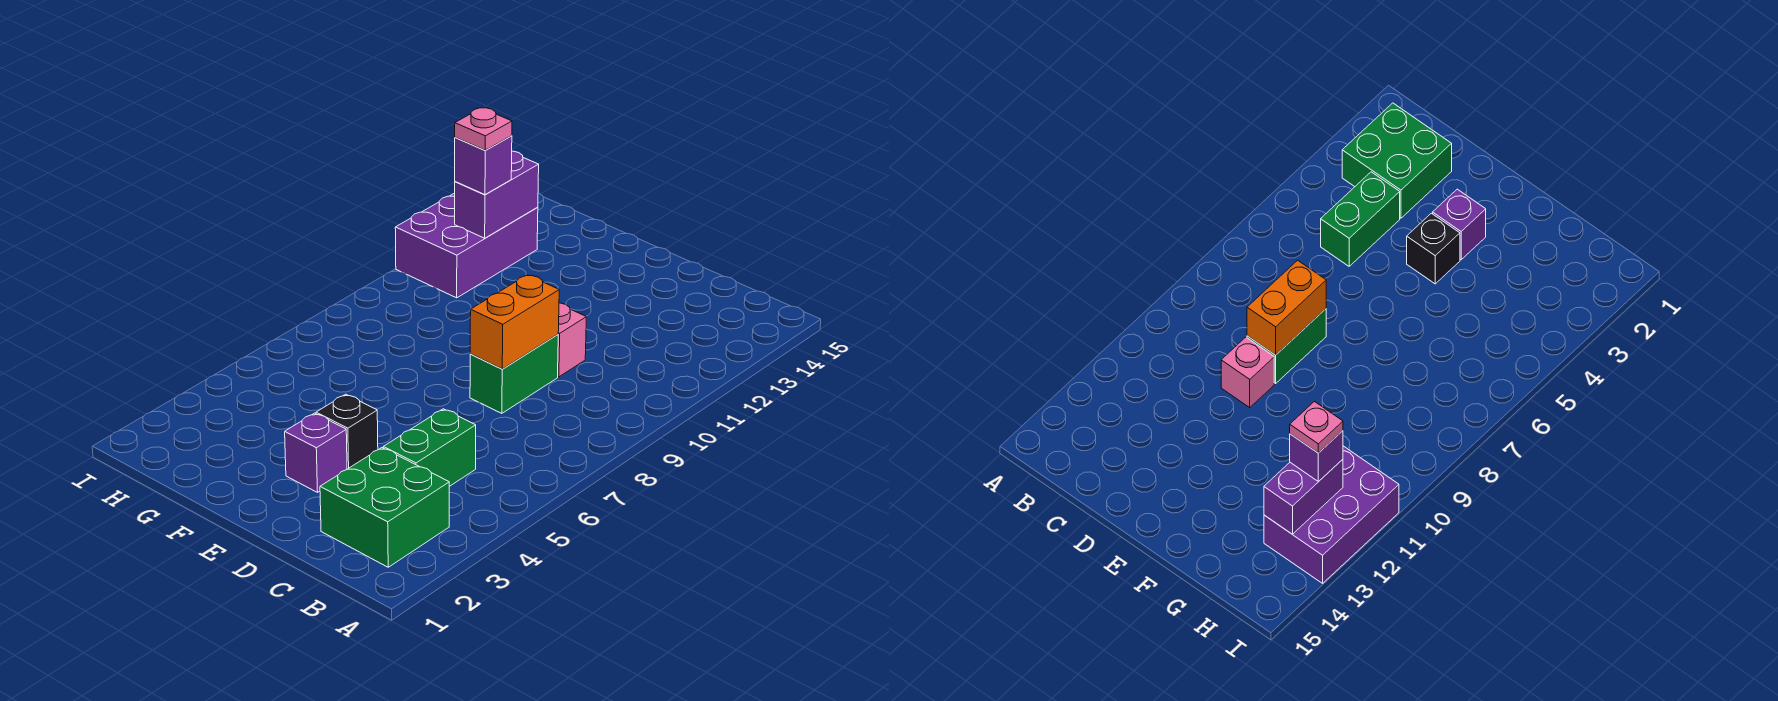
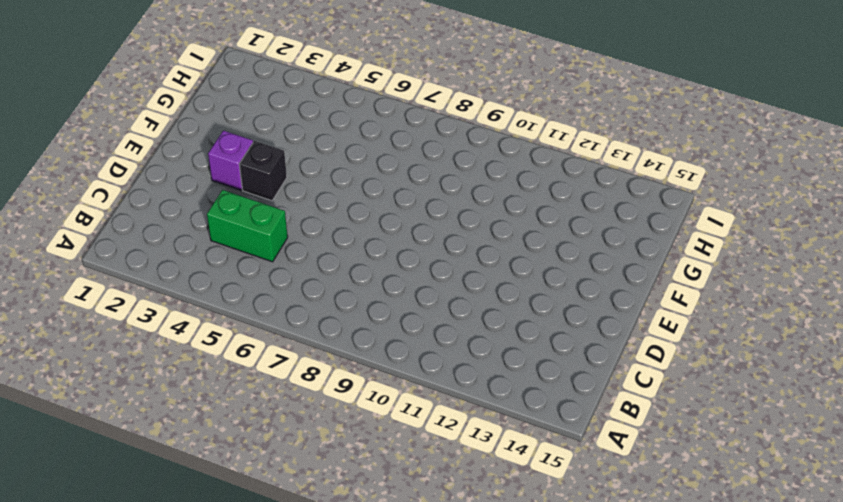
none -> green brick B2:C3 level 1
none -> green brick D8:D9 level 1

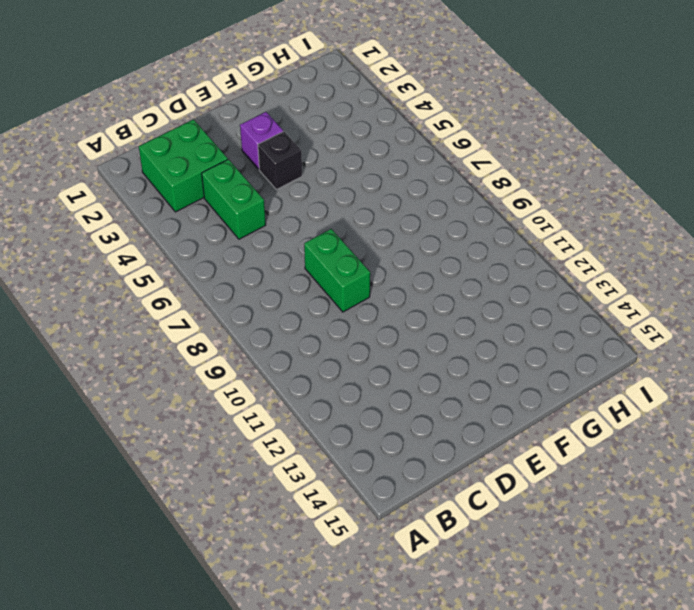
none -> pink brick D10 level 1
none -> purple brick H11:I13 level 1

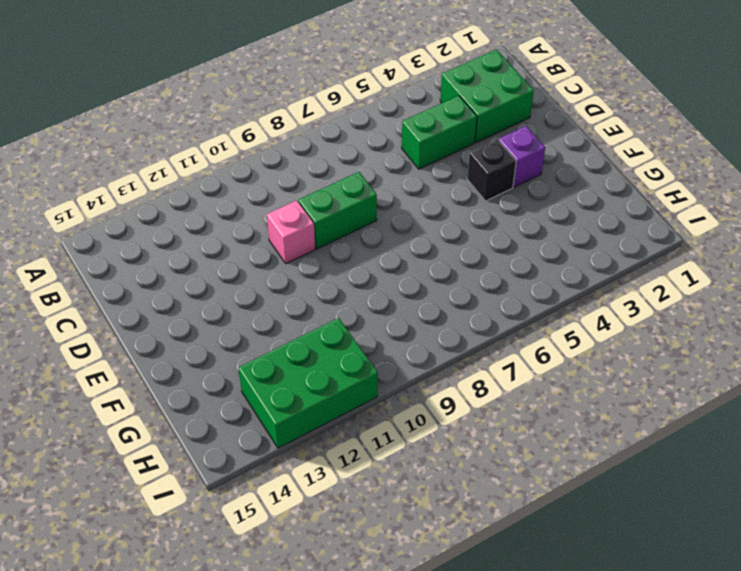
green brick H11:I13 level 1 -> purple brick H11:I13 level 1
none -> orange brick D8:D9 level 2
none -> purple brick H12:H13 level 2

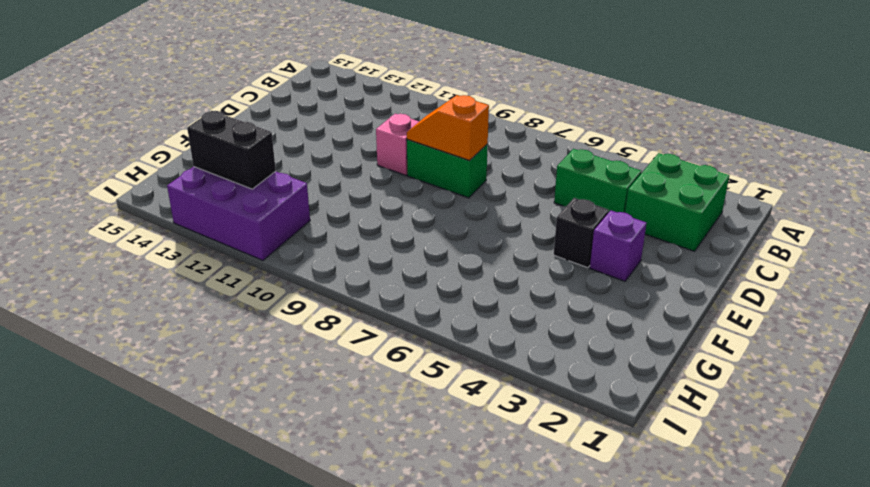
orange slope D8:D9 level 2 top 8 -> orange brick D8:D9 level 2
black brick H12:H13 level 2 -> purple brick H12:H13 level 2
none -> purple brick H12 level 3
none -> pink plate H12 level 4

